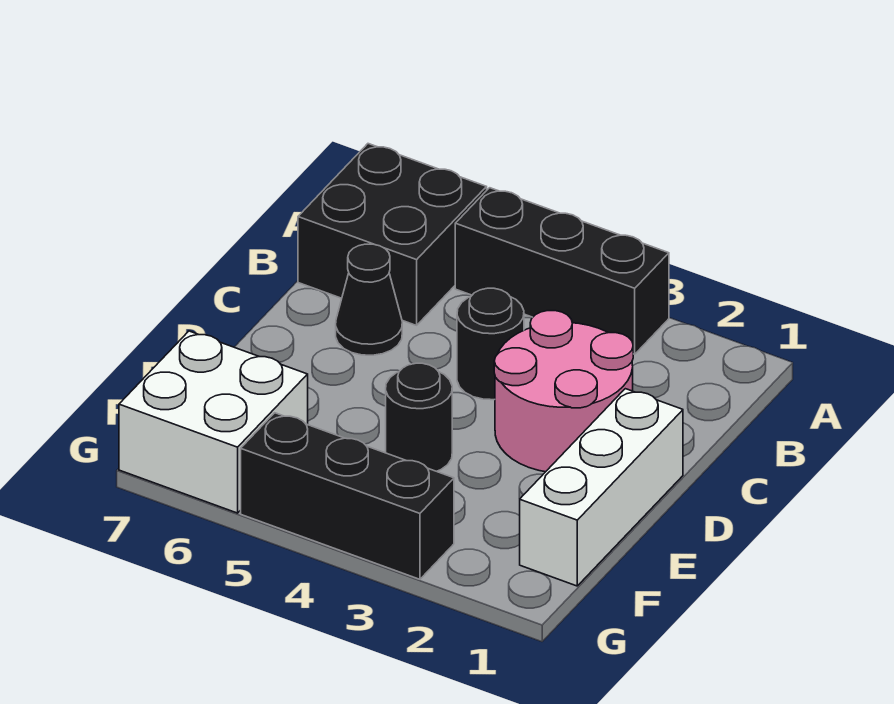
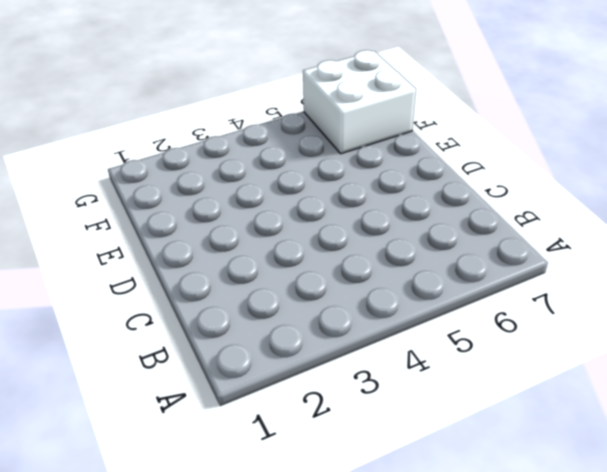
none -> black brick A3:A5 level 1
none -> black brick A6:B7 level 1

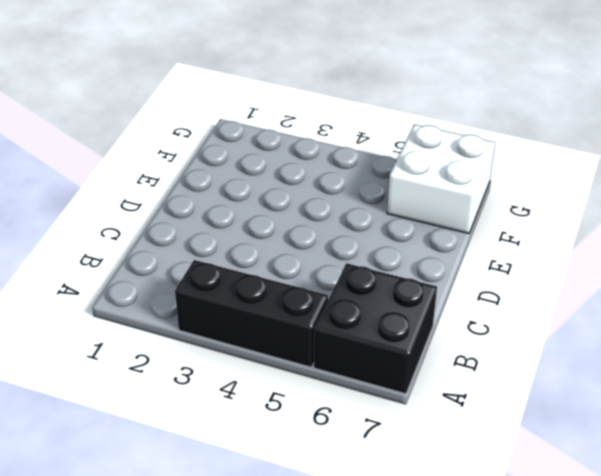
none -> pink round brick C2:D3 level 1
none -> black round brick C4 level 1

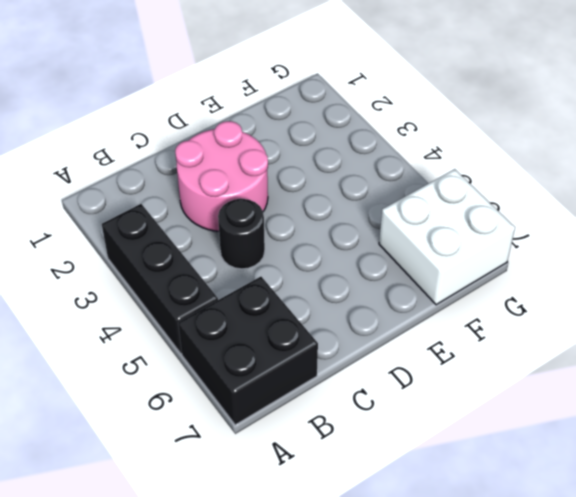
none -> black cone C6 level 1
none -> white brick D1:F1 level 1

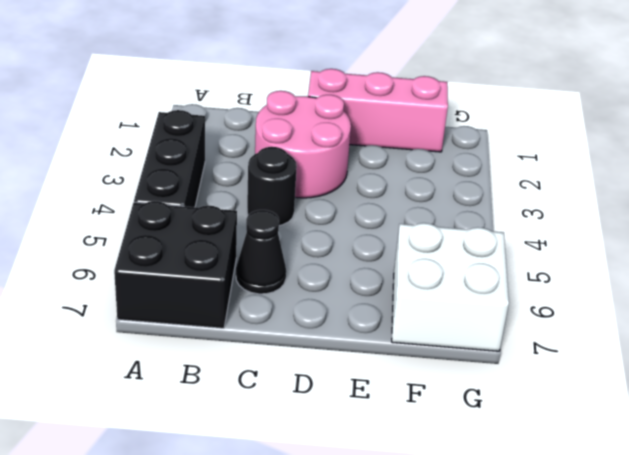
pink brick D1:F1 level 1 -> white brick D1:F1 level 1
none -> black round brick E4 level 1
none -> black brick G3:G5 level 1

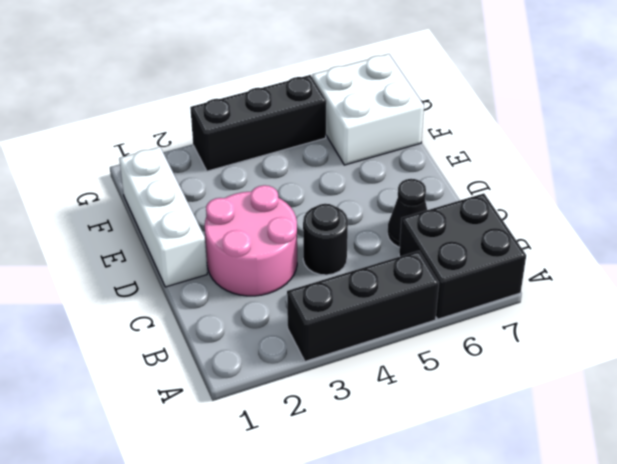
none -> black round brick E4 level 1

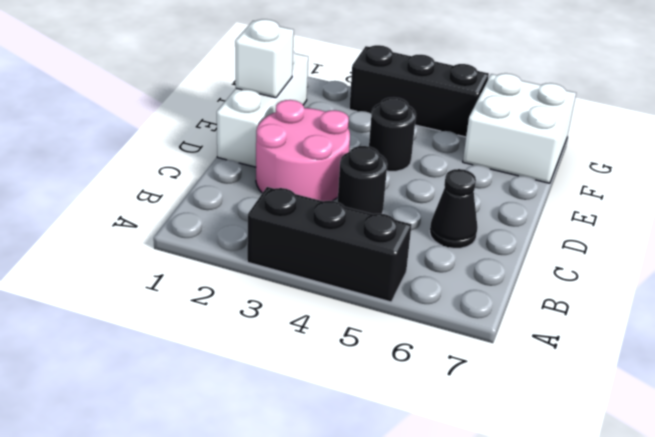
white brick E1 level 2 -> none
none -> black brick A6:B7 level 1

